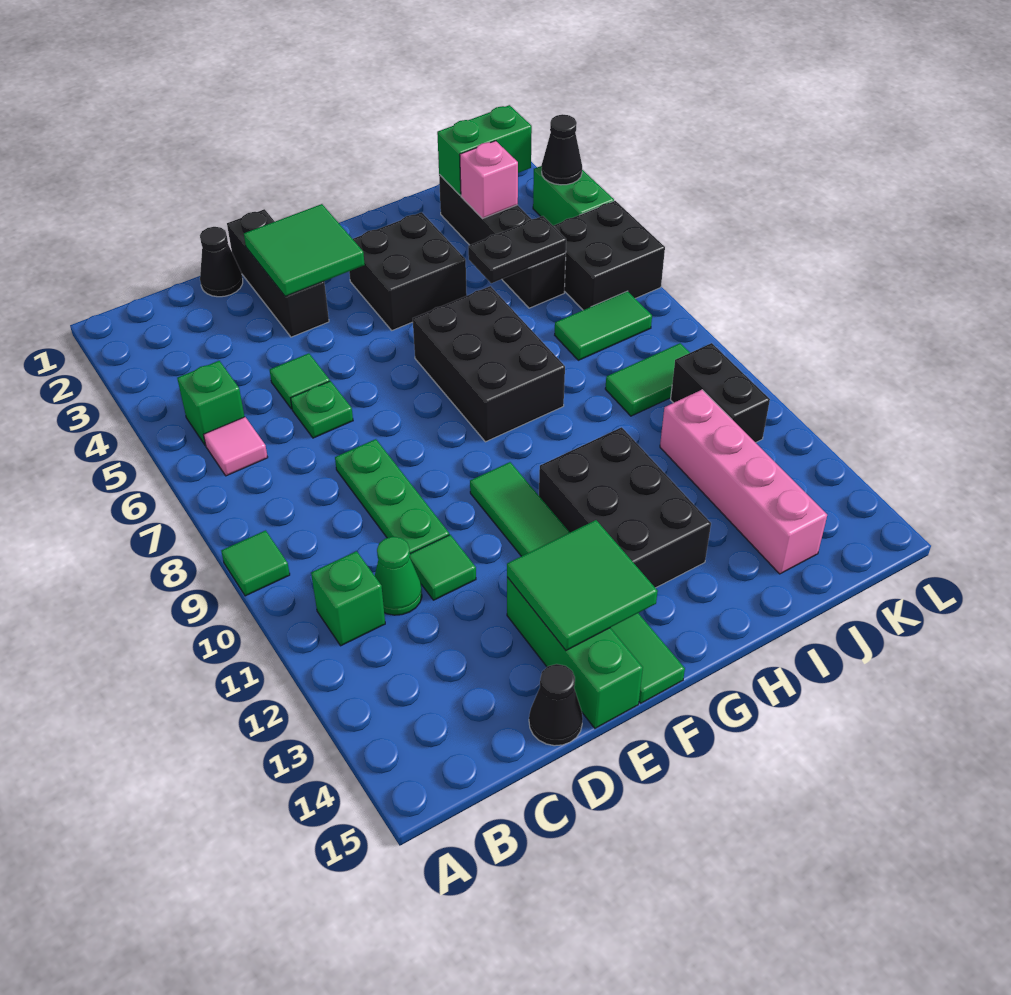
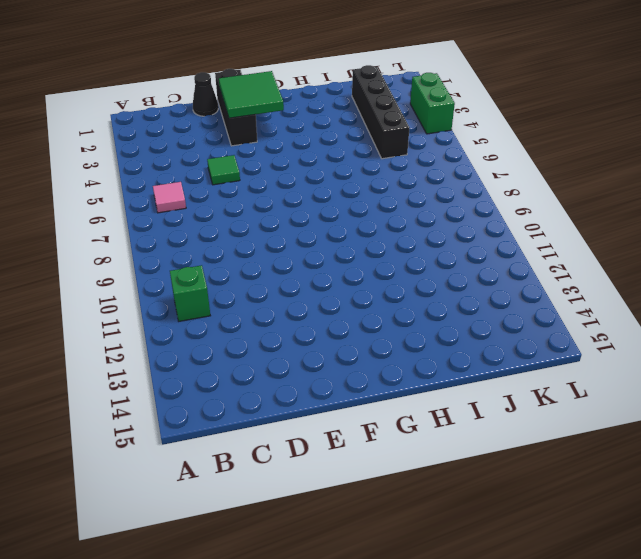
none -> green tile A9 level 1
none -> green brick B5 level 1
none -> green cone C11 level 1
none -> green plate D6 level 1

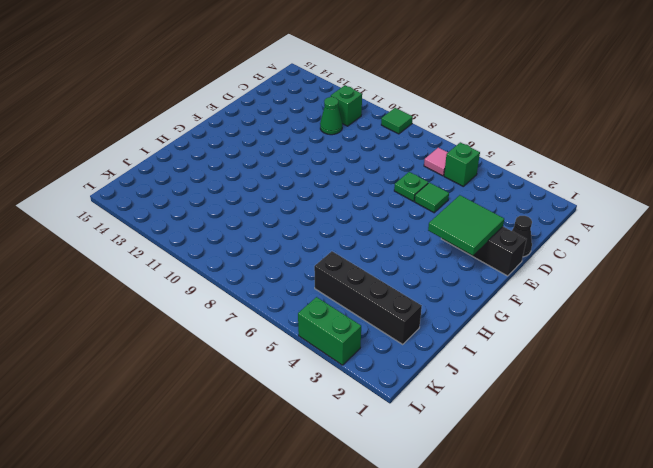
none -> green plate D8:D10 level 1
none -> green tile D11 level 1
none -> black cone D15 level 1
none -> green brick E13:E15 level 1

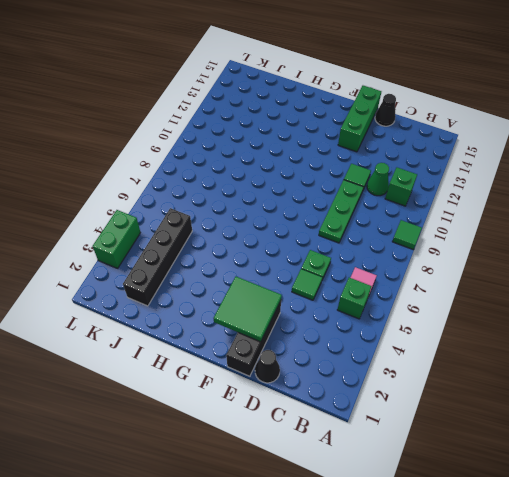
none -> green tile F10:F15 level 1
none -> black brick G3:H4 level 1
none -> black brick G6:H8 level 1
none -> black brick G11:H13 level 1

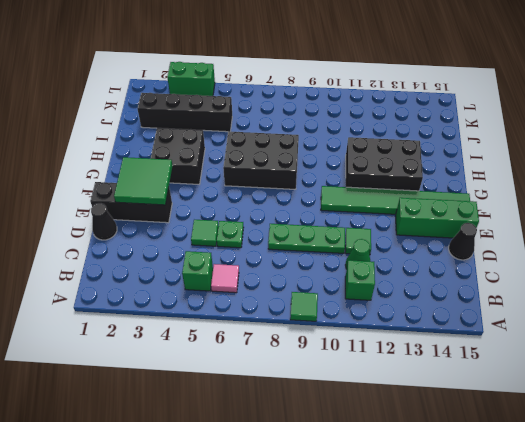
none -> green tile J7:K7 level 1
none -> green tile J9:K9 level 1
none -> pink brick J11:J14 level 1
none -> black brick K5:L6 level 1

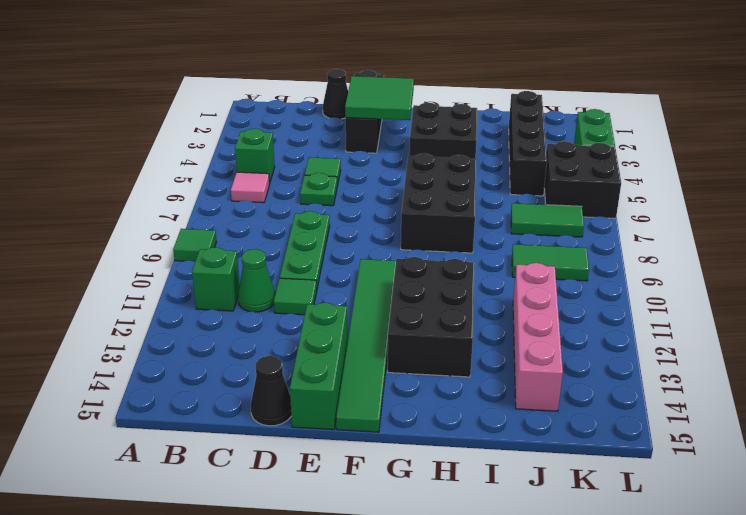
none -> black brick K10:K11 level 1
none -> green tile E13:F14 level 2
none -> black plate I5:J5 level 2
none -> green brick J2:K2 level 2

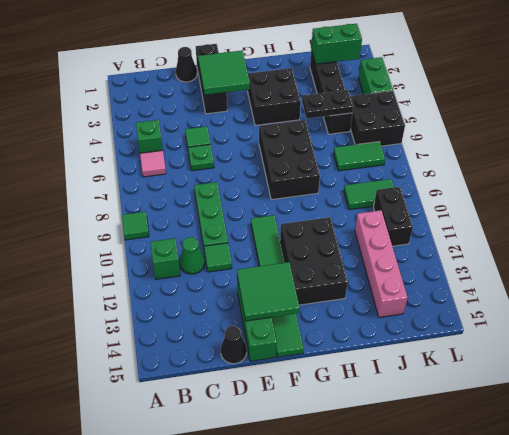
none -> pink brick J3 level 2
none -> black cone L3 level 2

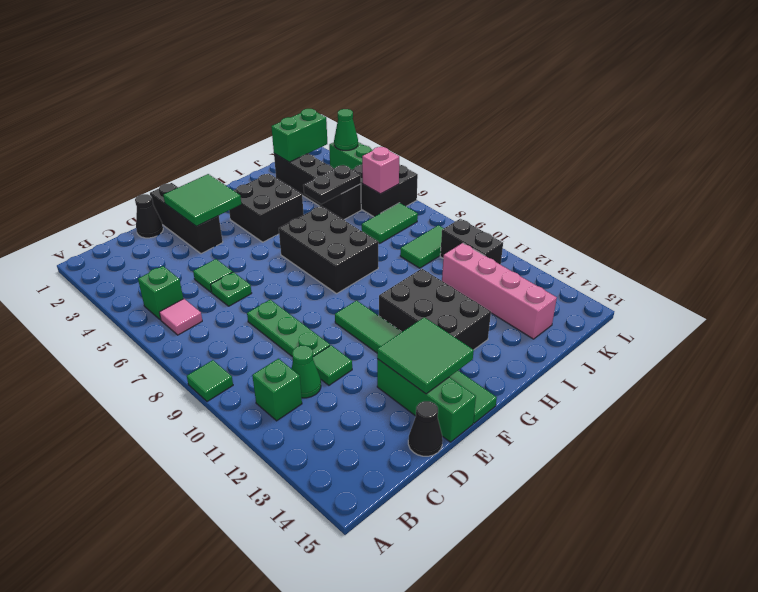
pink brick K6 level 2 -> pink brick J3 level 2
green cone L3 level 2 -> black cone L3 level 2

